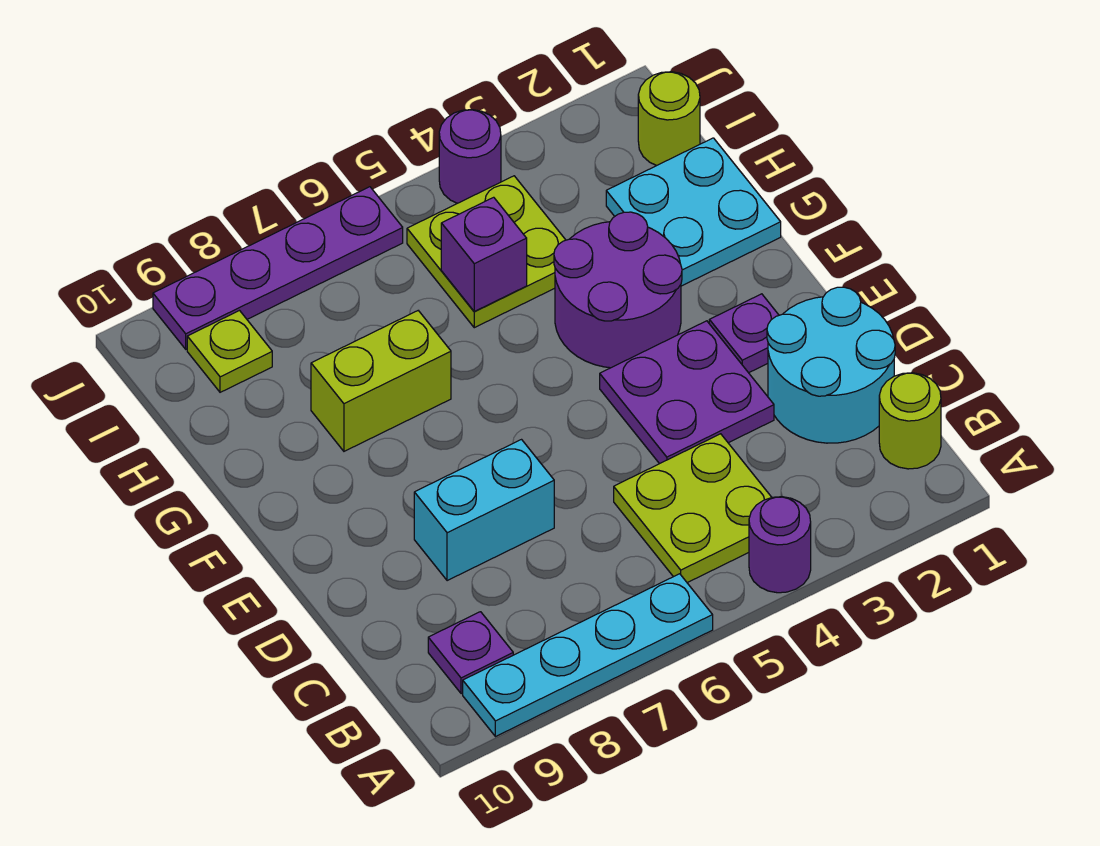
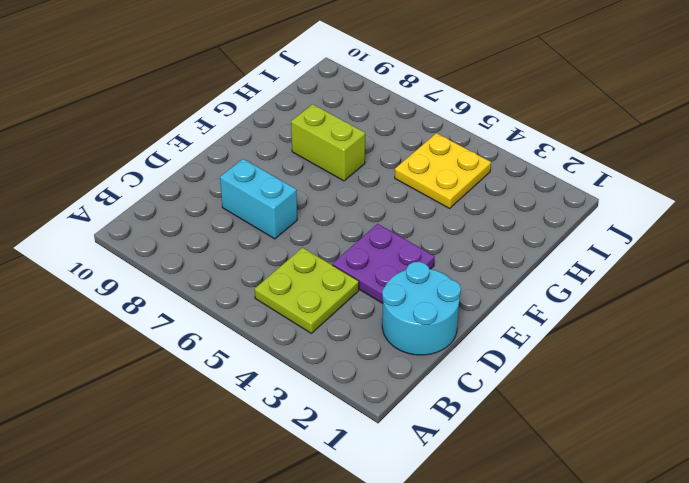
yellow plate H4:I5 level 1 -> lime plate H4:I5 level 1
none -> purple round brick A4 level 1
none -> cyan plate A6:A9 level 1
none -> lime round brick B1 level 1

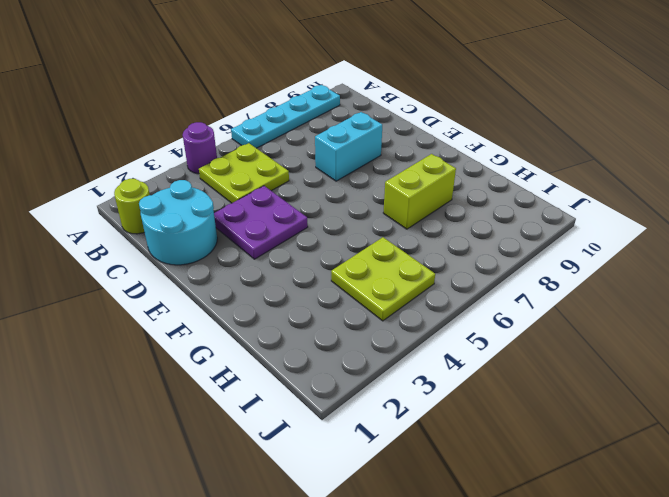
none -> purple plate B9 level 1
none -> purple plate E2 level 1
none -> purple round brick F3:G4 level 1

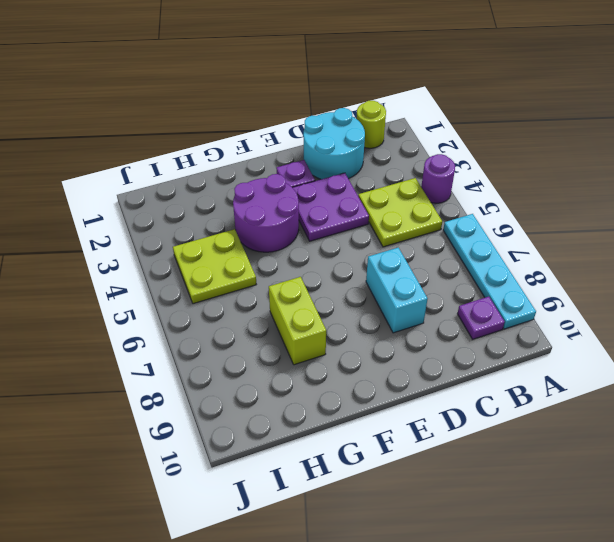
none -> cyan plate G1:H2 level 1
none -> lime round brick I1 level 1
none -> lime plate I9 level 1

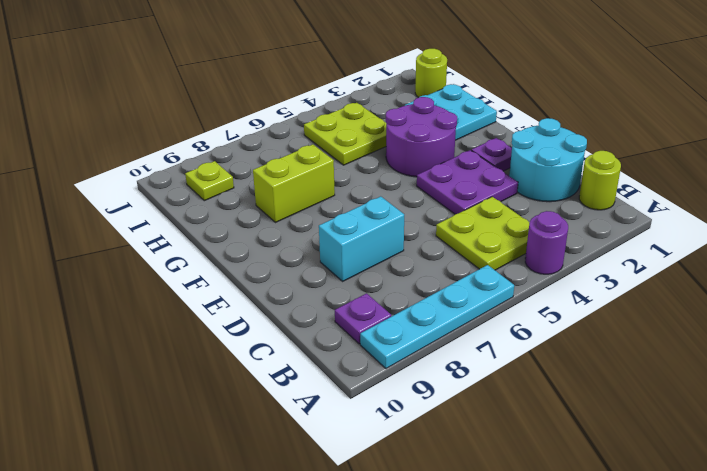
none -> purple round brick J4 level 1
none -> purple plate J6:J9 level 1
none -> purple brick H5 level 2

